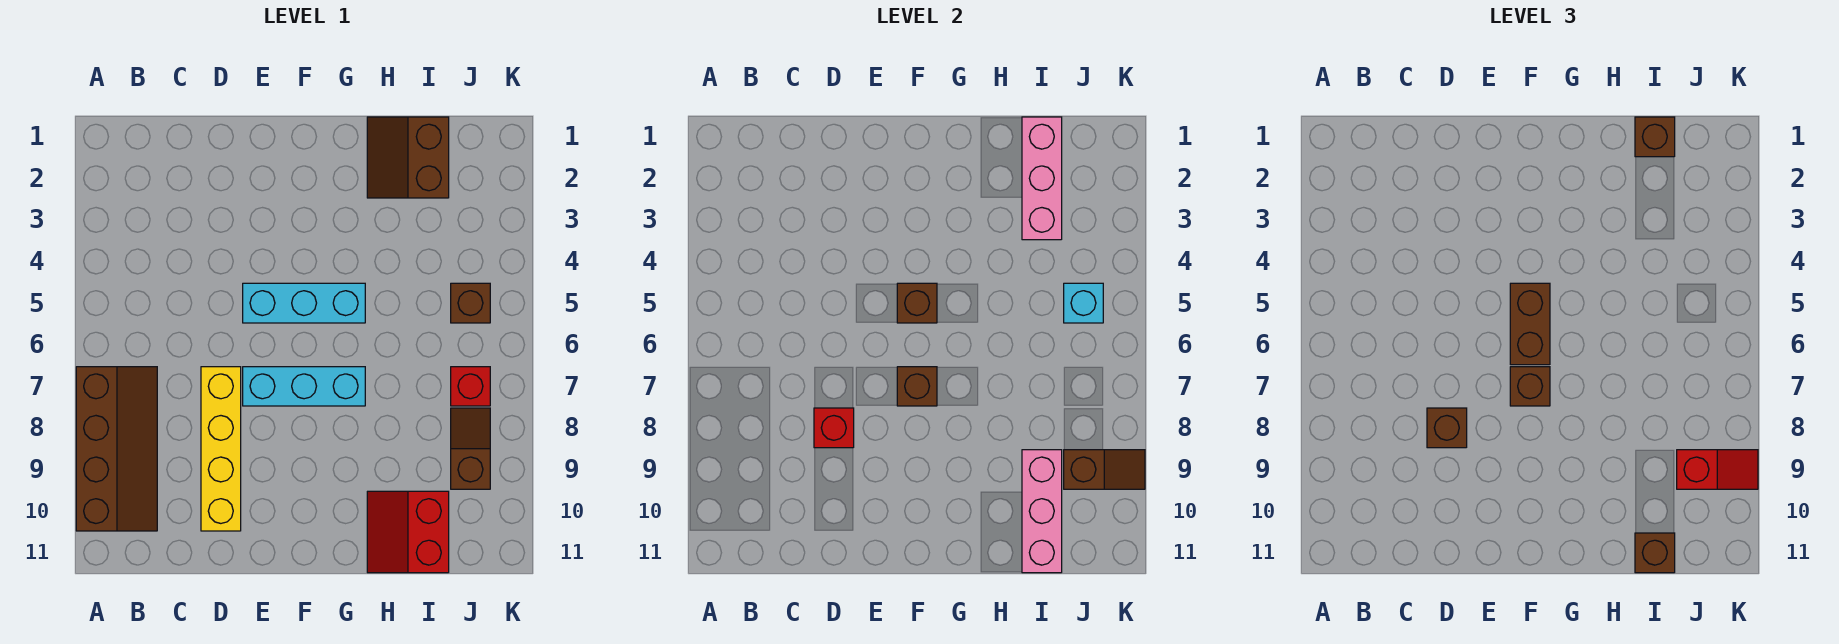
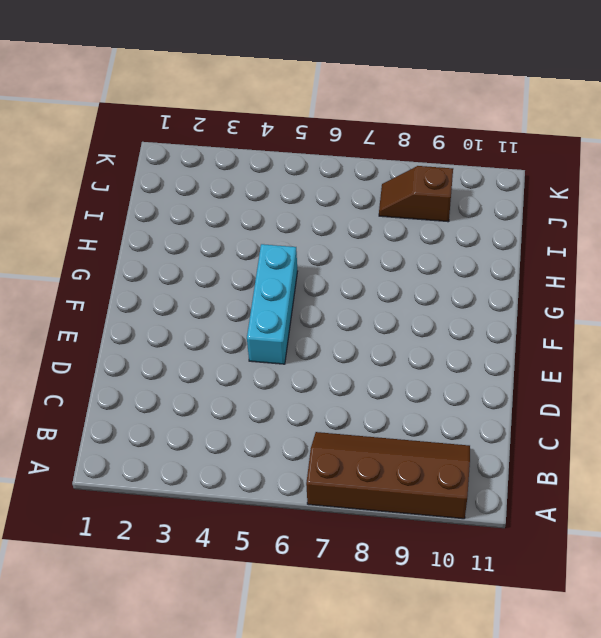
none -> yellow brick D7:D10 level 1
none -> cyan brick E7:G7 level 1
none -> brown slope H1:I2 level 1 top I

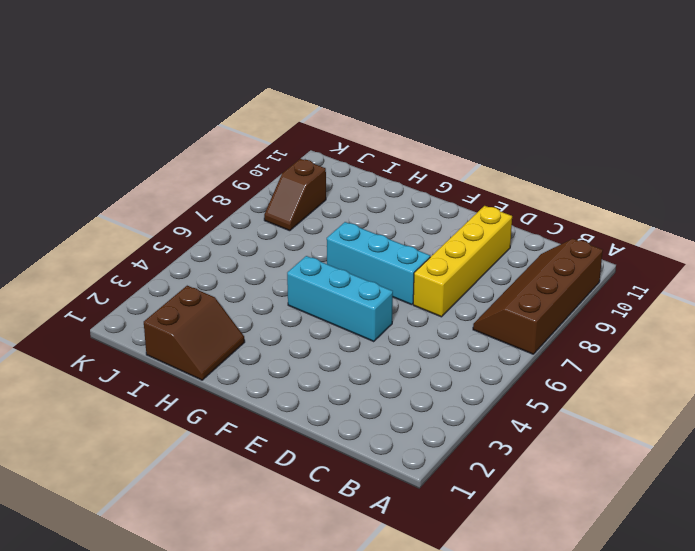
none -> red slope H10:I11 level 1 top I
none -> brown brick J5 level 1
none -> red brick J7 level 1

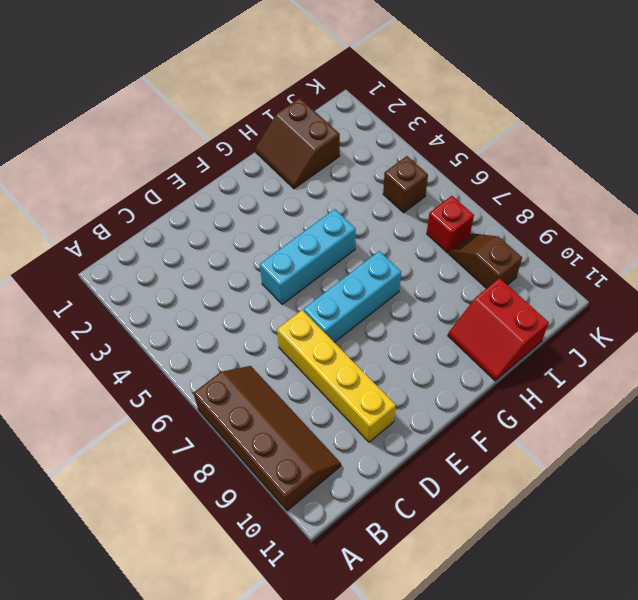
none -> red brick D8 level 2
none -> brown brick F5 level 2
none -> brown brick F7 level 2

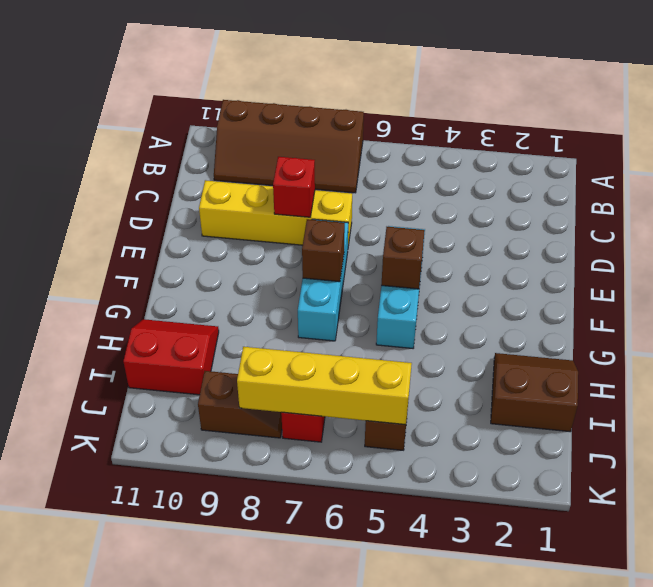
yellow brick J5:J8 level 2 -> cyan brick J5 level 2
none -> pink brick I1:I3 level 2
none -> pink brick I9:I11 level 2
none -> brown slope J9:K9 level 2 top J

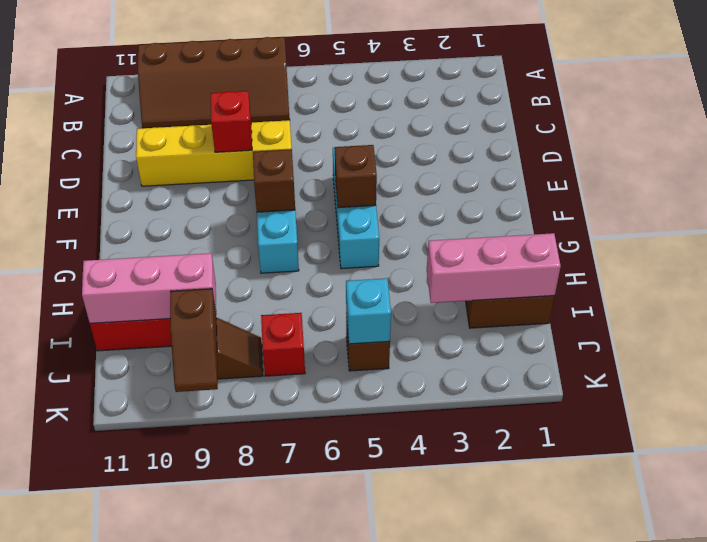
none -> brown brick D8 level 3
none -> brown brick F5:F6 level 3
none -> brown brick F7 level 3

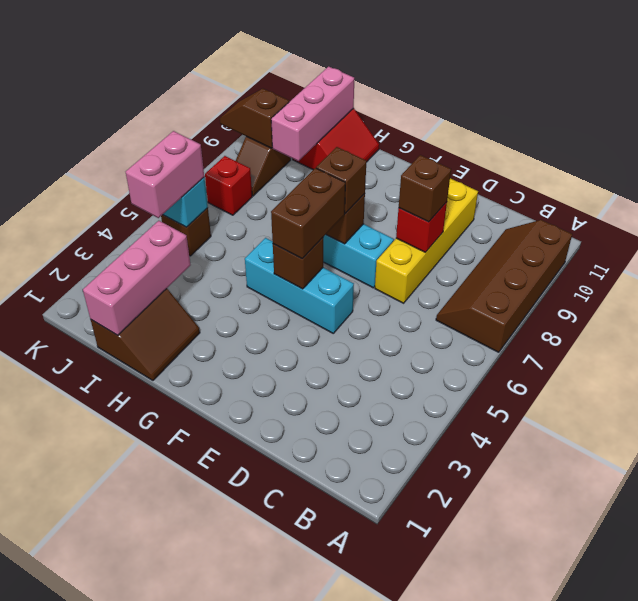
pink brick J4:J5 level 3 -> none
none -> brown brick I1 level 3
none -> brown brick I11 level 3
none -> red slope J9:K9 level 3 top J

